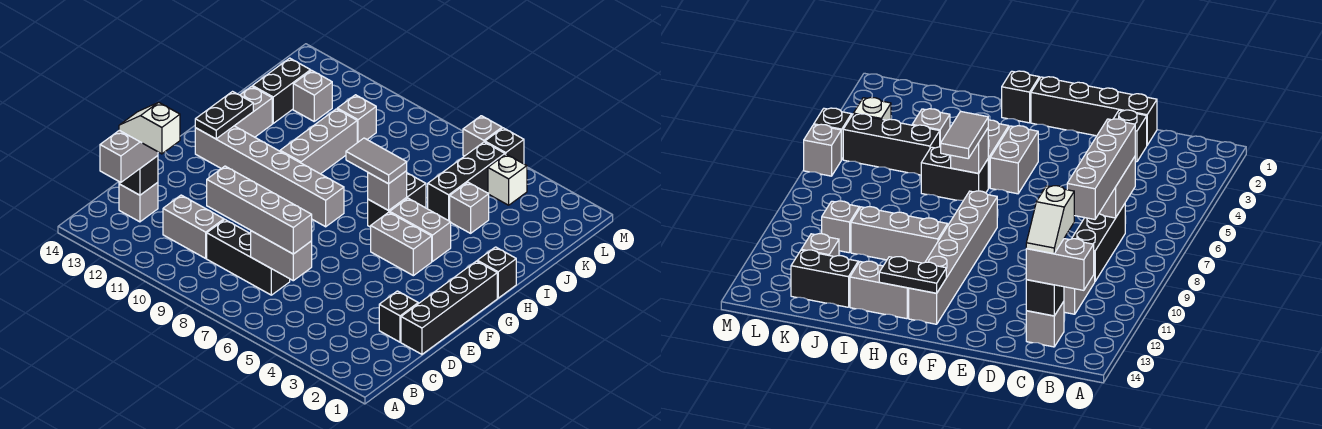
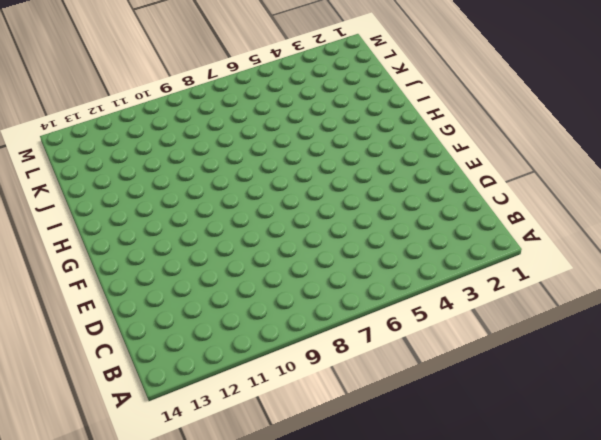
none -> black brick C7:C9 level 1
none -> grey brick C10:C11 level 1
none -> grey brick C13 level 1

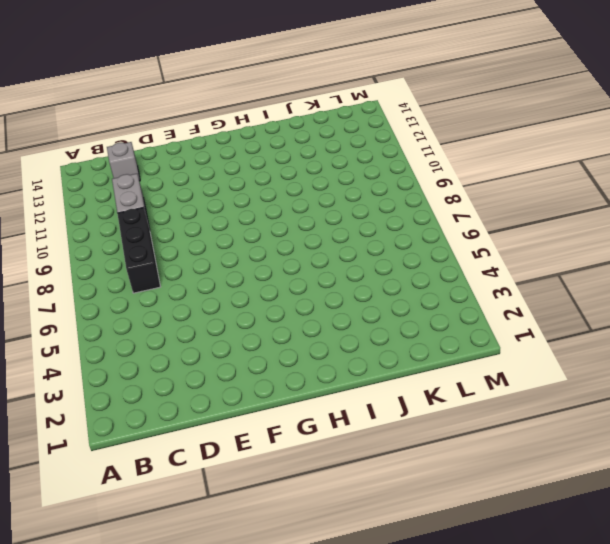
none -> black brick D1:G1 level 1
none -> black brick D2 level 1
none -> grey brick G4:G5 level 1

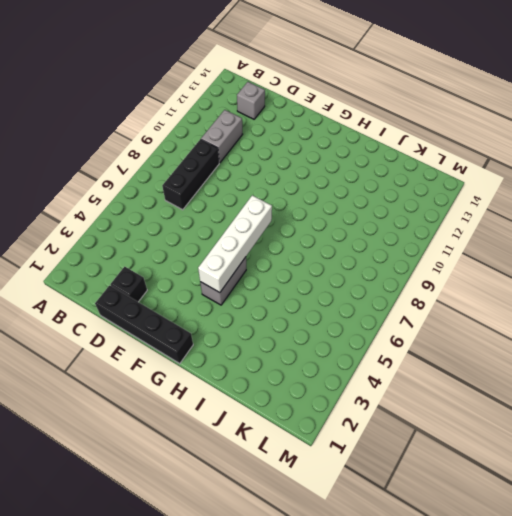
white brick G4:G7 level 2 -> none
none -> grey brick G8:G13 level 1
none -> black brick H1 level 1
none -> grey brick H4:H5 level 1

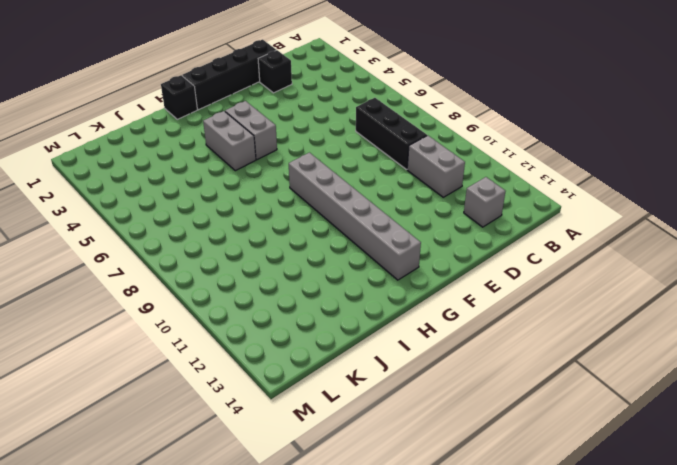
none -> black brick H6:I6 level 1
none -> grey brick H10:J10 level 1
none -> grey brick H13:I13 level 1

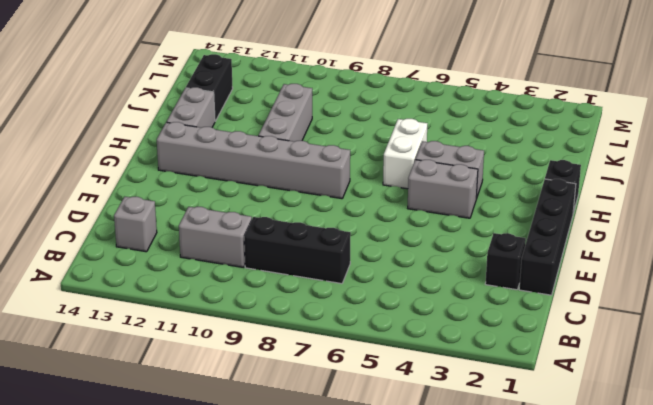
white brick H6:I6 level 1 -> black brick H6:I6 level 1
none -> grey brick J4 level 1
none -> black brick J5:L5 level 1
none -> grey brick K10 level 1

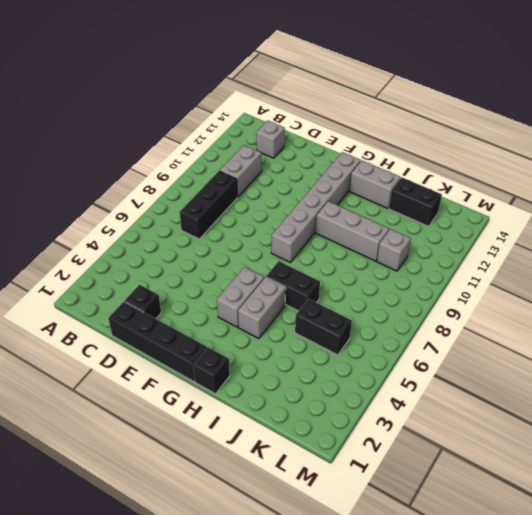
black brick J5:K5 level 1 -> black brick J5:L5 level 1
none -> grey brick J4 level 1
none -> grey brick K12 level 1
none -> white brick L4 level 1

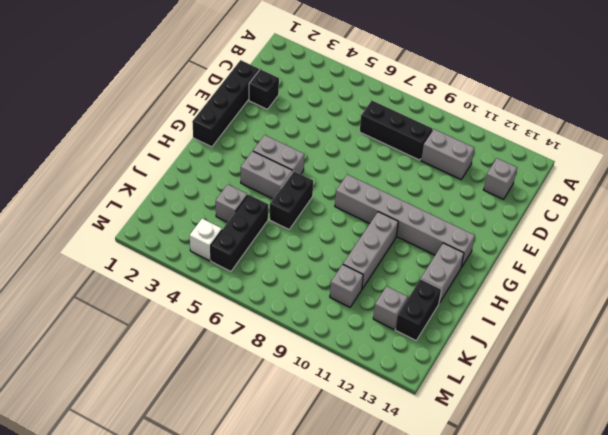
none -> black brick H1 level 1
none -> black brick M5 level 1
none -> grey brick M6 level 1

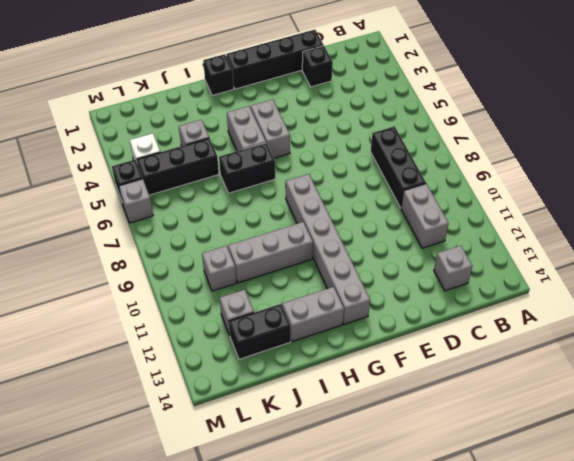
none -> grey brick C6:C7 level 2
none -> black brick C13 level 2
none -> black plate G13:H13 level 2

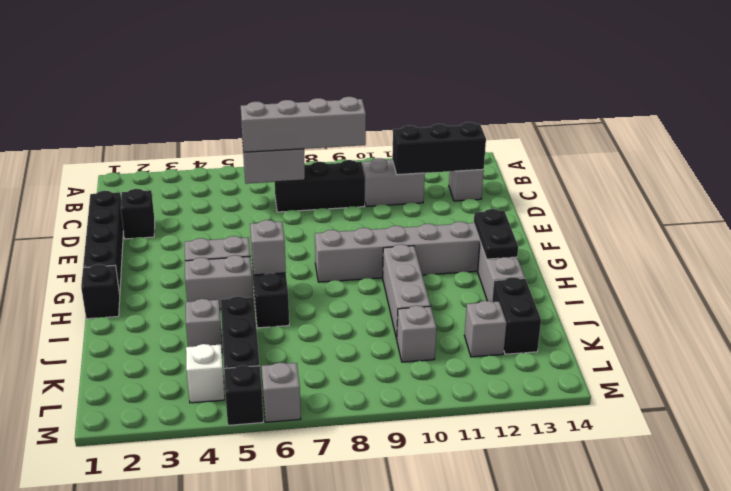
black brick C11:C13 level 2 -> black brick C13 level 2
none -> grey brick B13:C13 level 3
none -> grey tile H6:H7 level 3
none -> white slope C12:C13 level 4 top 12

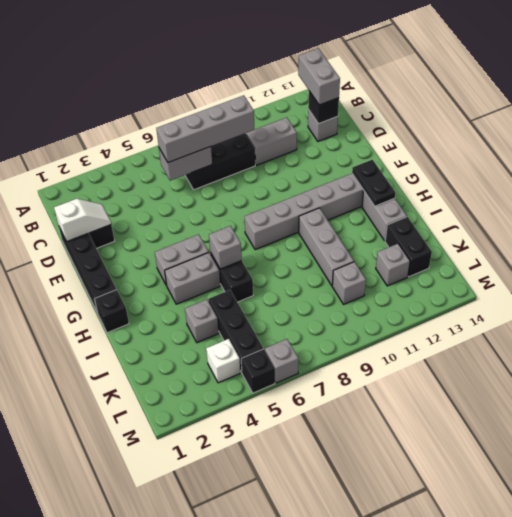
white slope D1:D2 level 2 top 1 -> white slope C12:C13 level 4 top 12
none -> grey tile H6:H7 level 3

